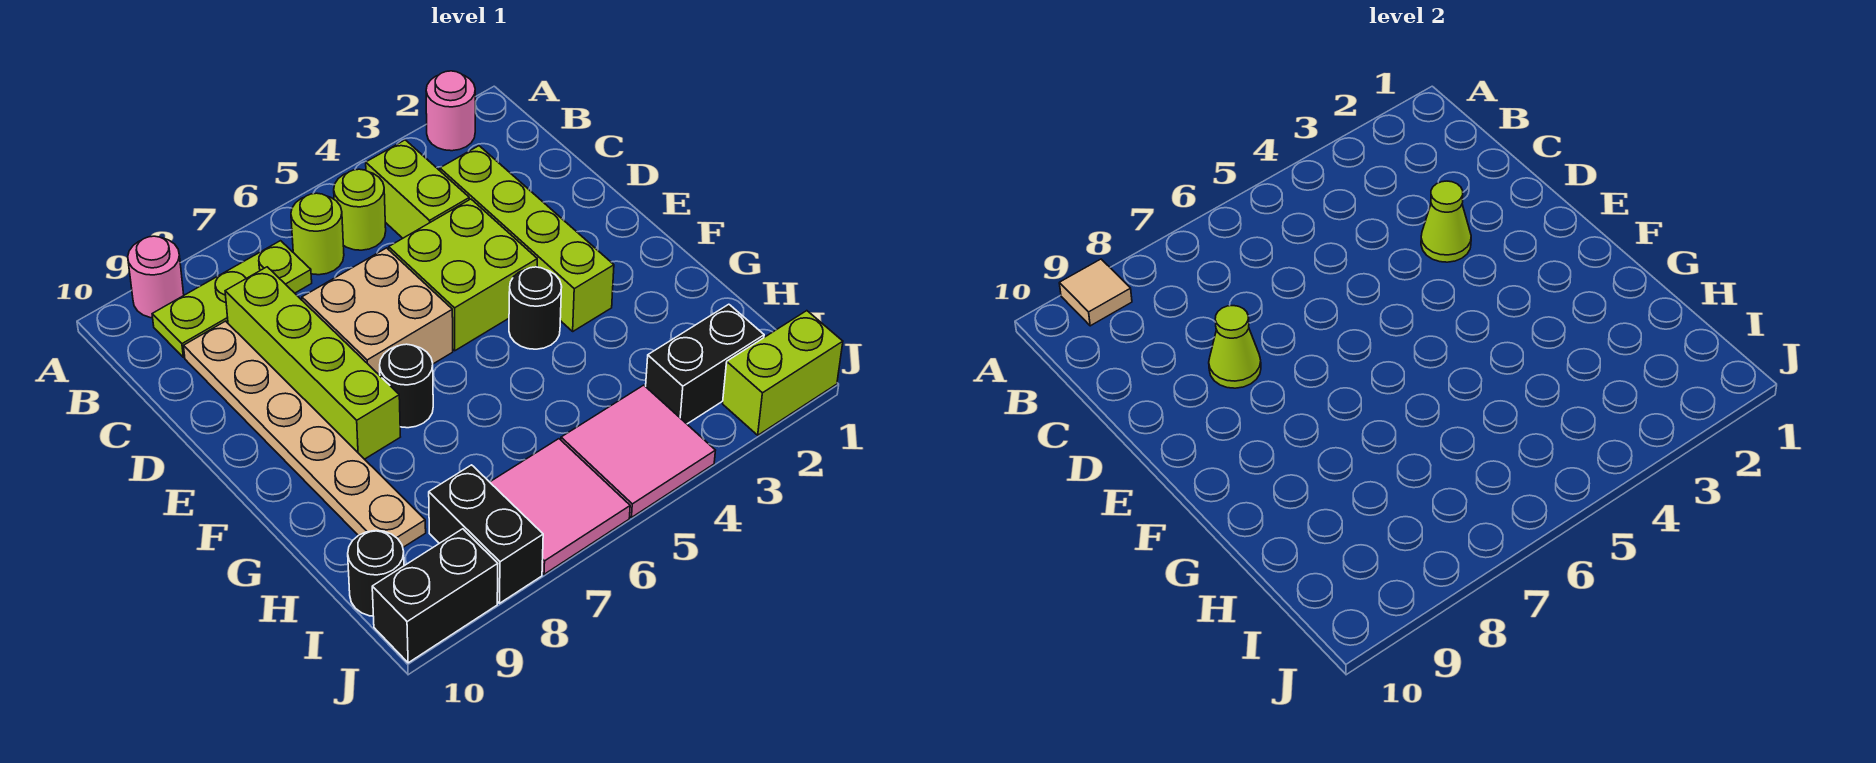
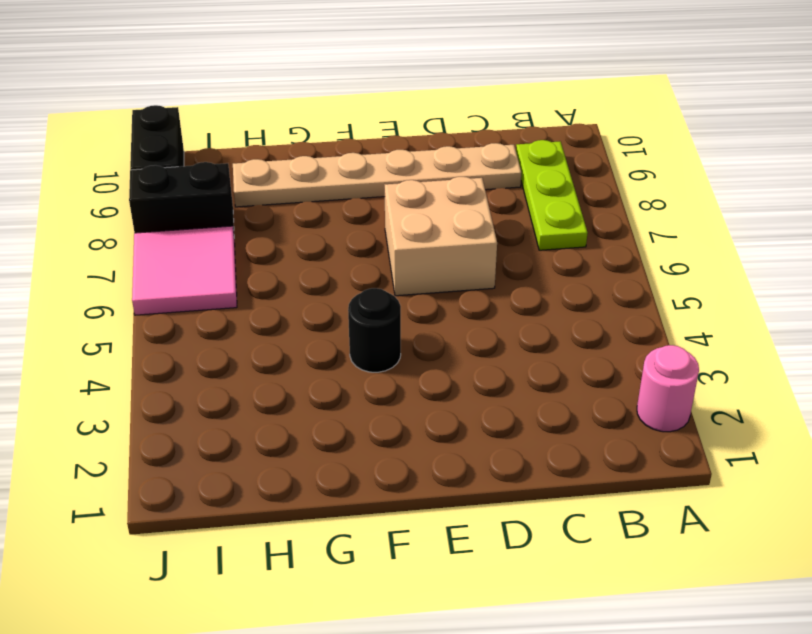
none -> pink round brick A9 level 1
none -> lime brick B4:C4 level 1
none -> lime round brick B5 level 1

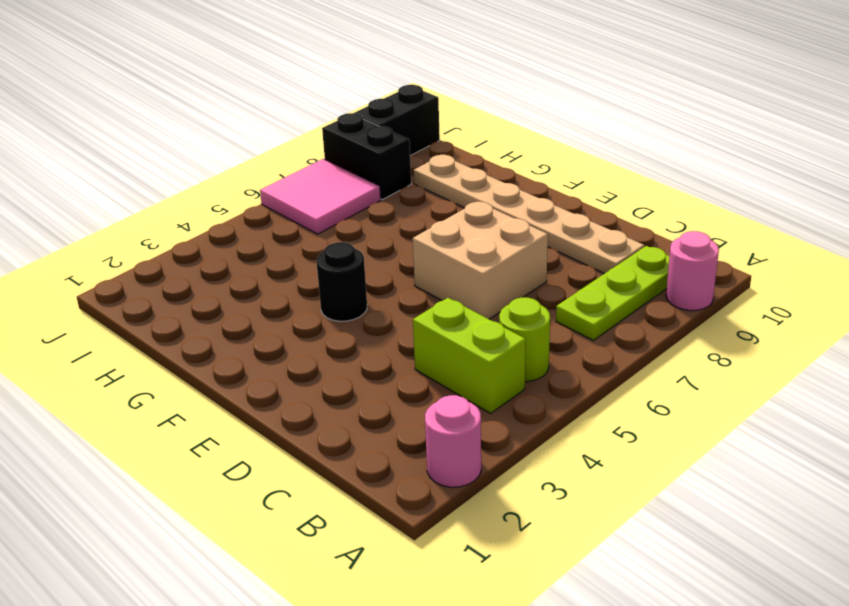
none -> lime round brick B6 level 1
none -> lime brick C3:F3 level 1
none -> lime brick C8:F8 level 1

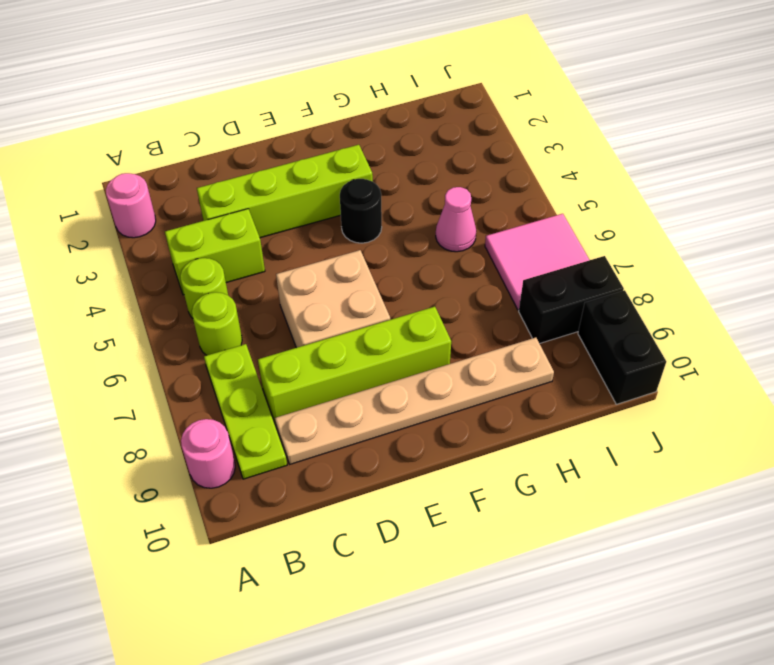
pink cone H5 level 1 -> none
none -> lime brick D4:E5 level 1
none -> black round brick F7 level 1
none -> black brick I2:I3 level 1

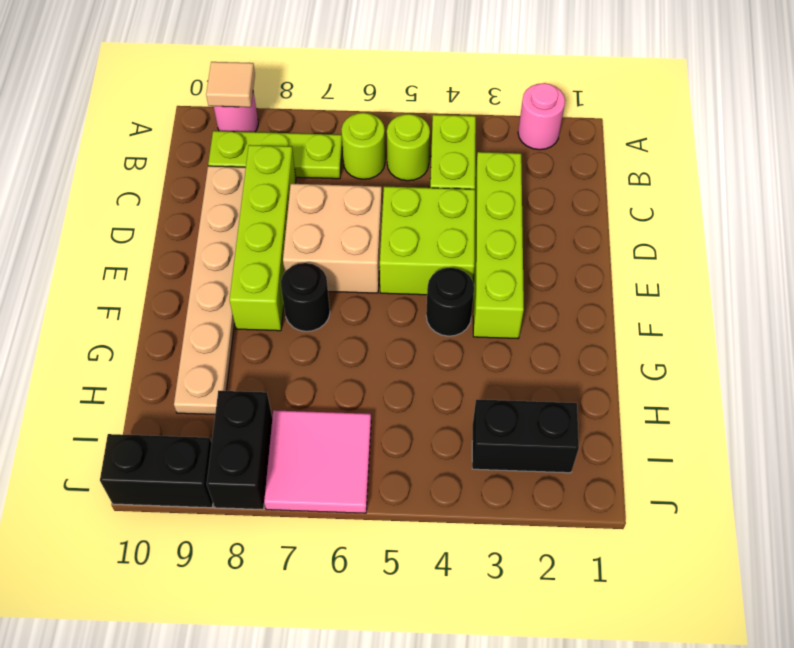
none -> pink tile I4:J5 level 1
none -> black round brick I10 level 1
none -> lime brick J1:J2 level 1

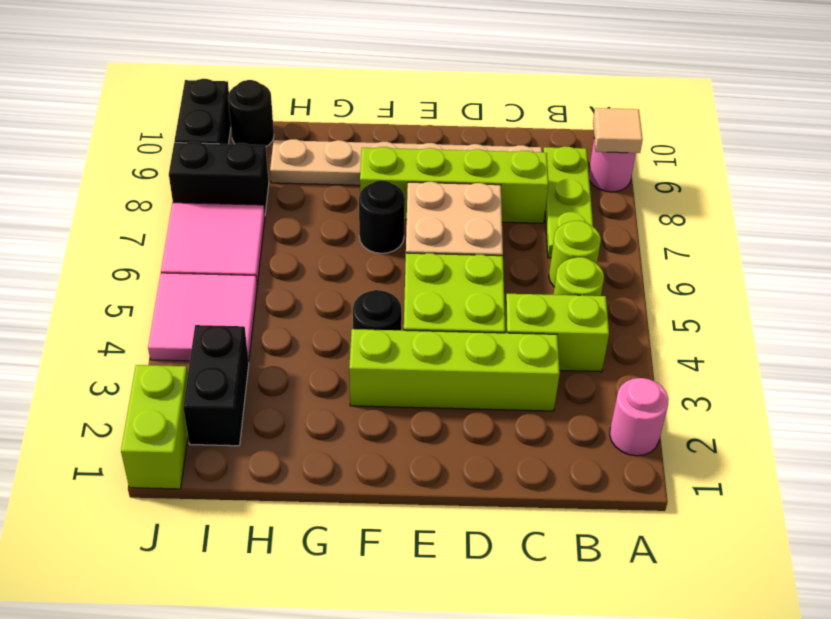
none -> lime cone D3 level 2
none -> lime cone D8 level 2

